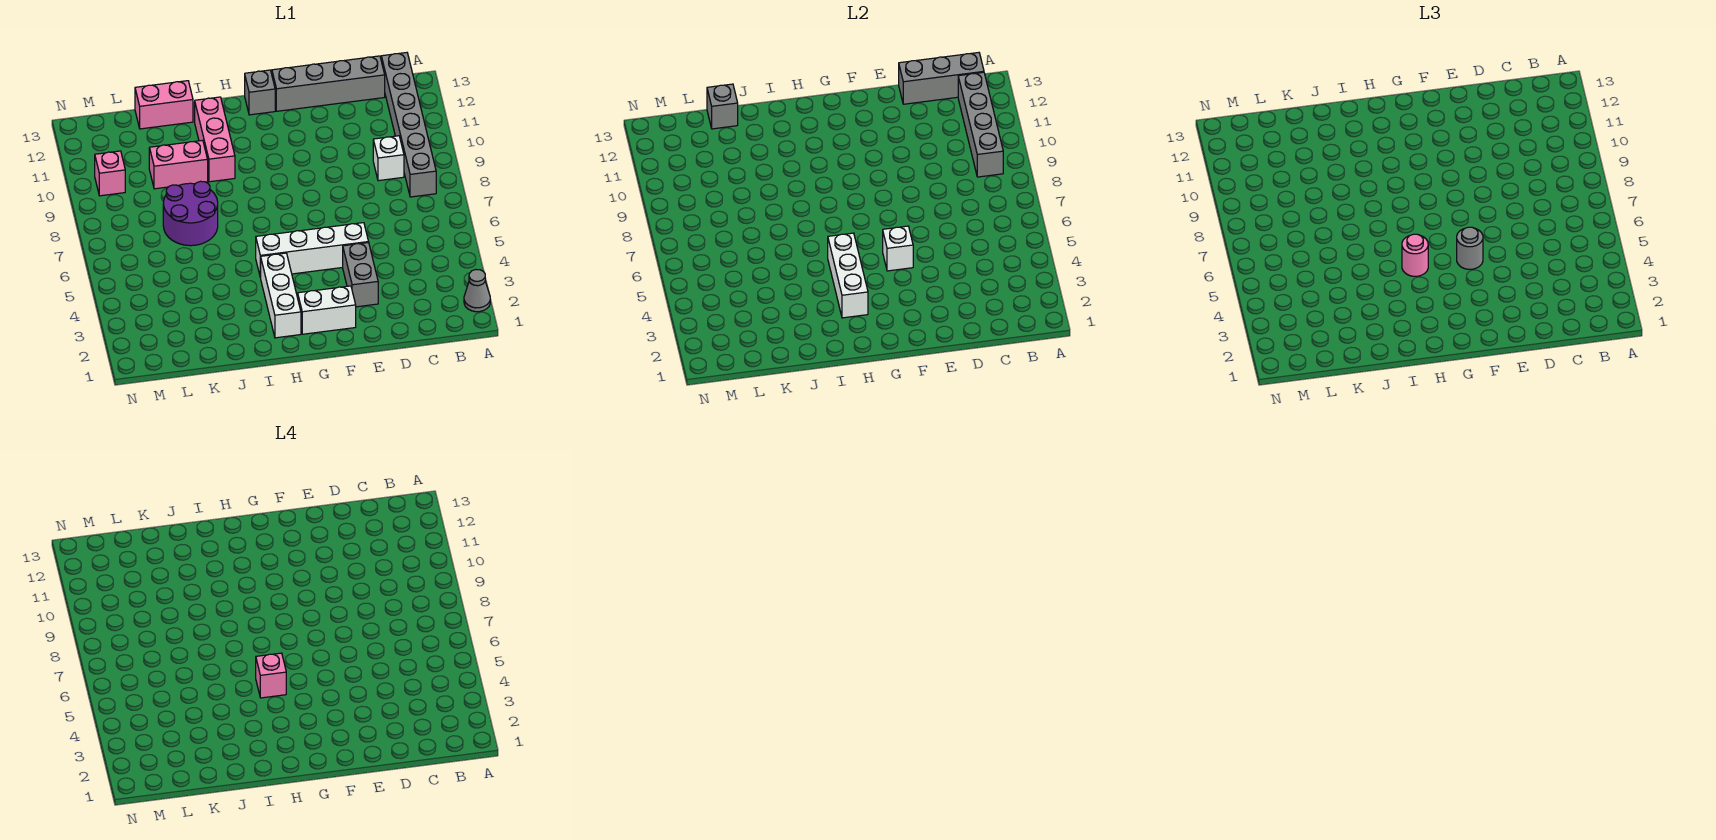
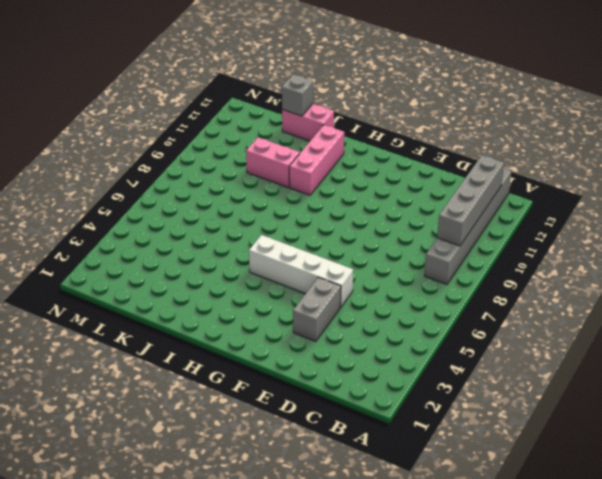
none -> grey cone A2 level 1
none -> white brick C9 level 1
none -> grey brick C13:F13 level 1

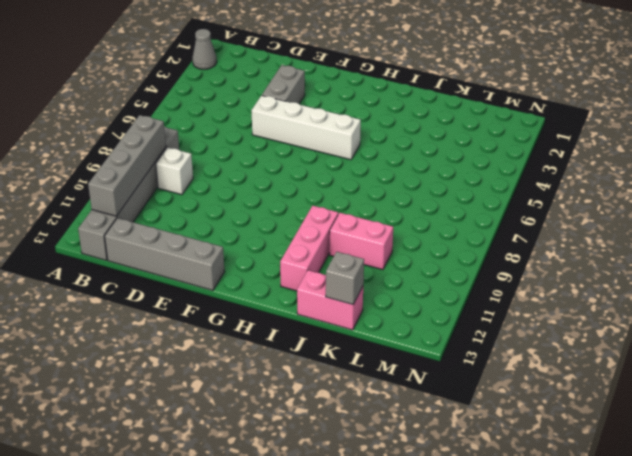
none -> white brick F2:G2 level 1
none -> grey brick G13 level 1
none -> white brick H2:H4 level 1

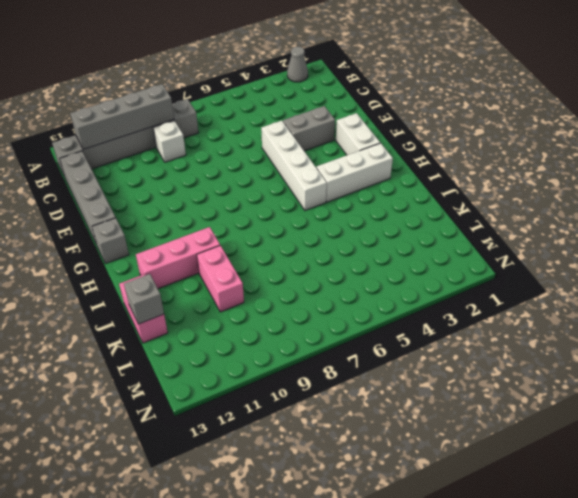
none -> purple round brick J7:K8 level 1
none -> pink brick M10 level 1
none -> grey brick B13:D13 level 2

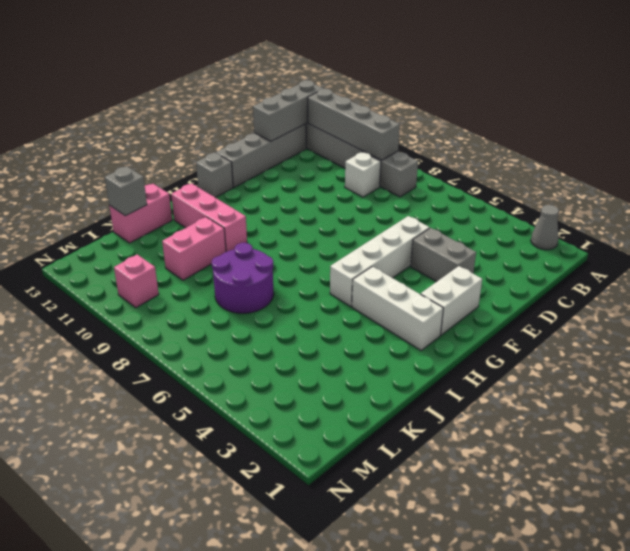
none -> white brick F5 level 2
none -> white brick H3:H5 level 2
none -> grey round brick F5 level 3

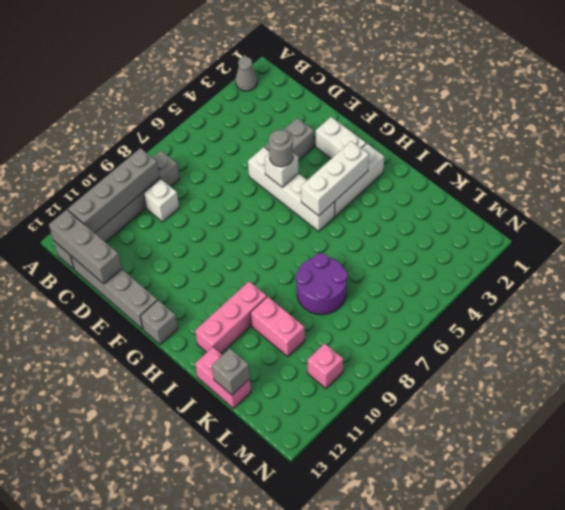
none -> pink round brick H5 level 3
none -> pink brick H5 level 4

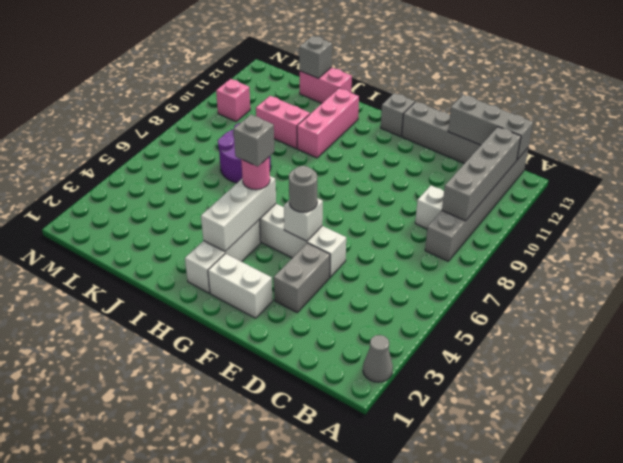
grey brick H5 level 4 -> pink brick H5 level 4

